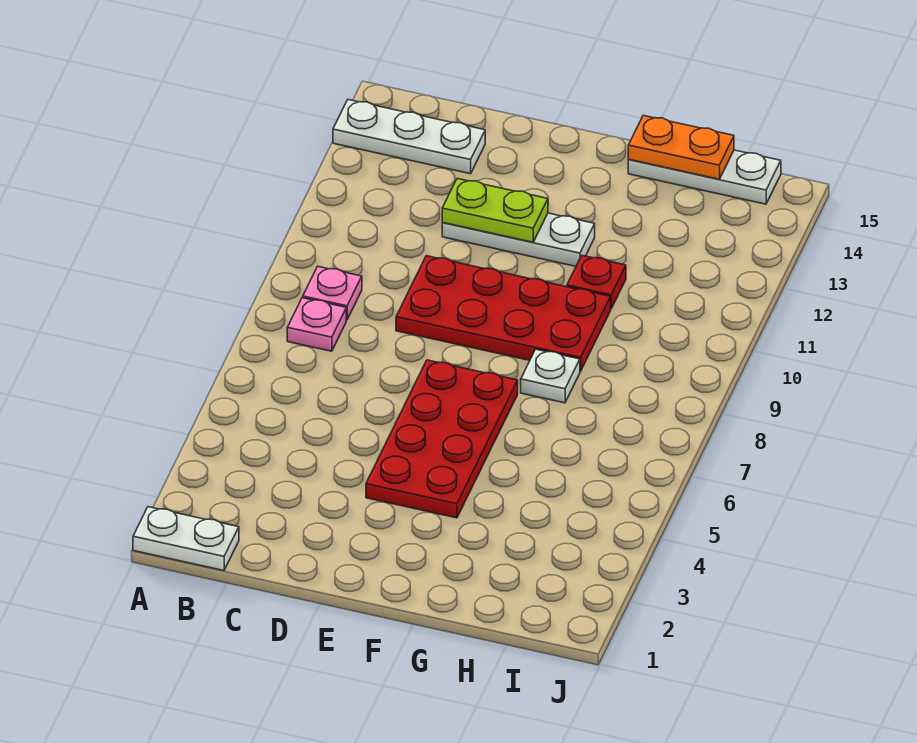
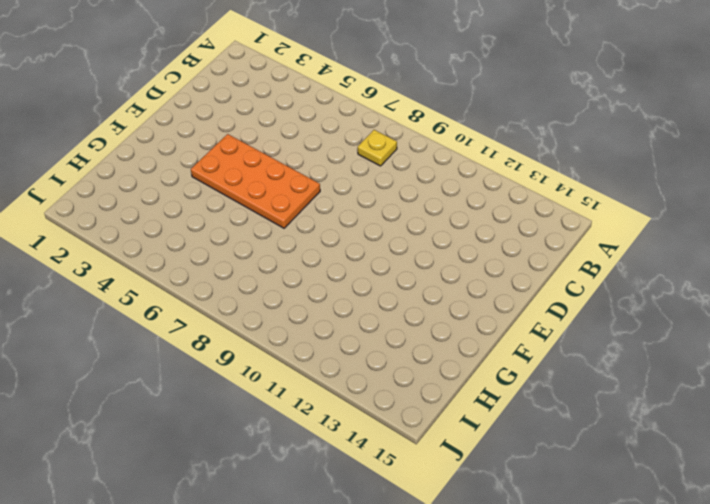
yellow plate B8 level 1 -> pink plate B8 level 1
orange plate E4:F7 level 1 -> red plate E4:F7 level 1
none -> white plate A1:B1 level 1
none -> white plate A14:C14 level 1
none -> pink plate B9 level 1

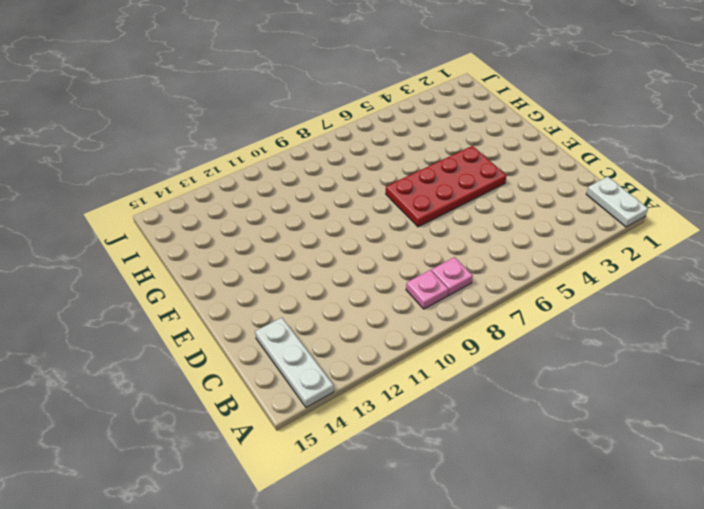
none -> red plate D9:G10 level 1
none -> white plate D12:F12 level 1
none -> white plate G8 level 1

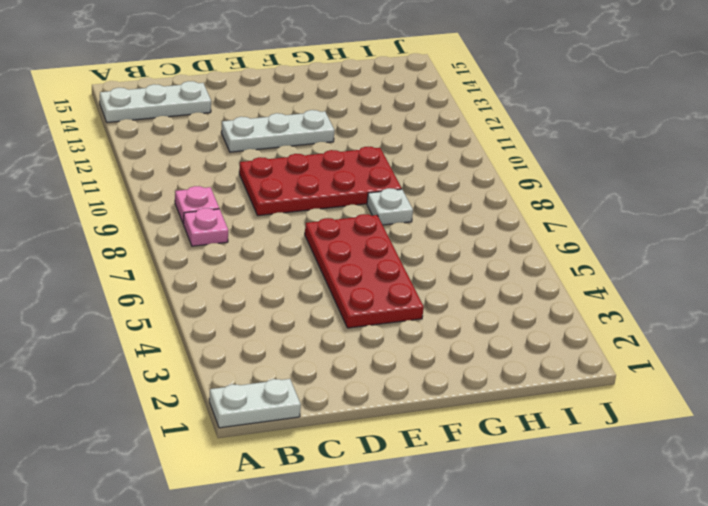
none -> red plate G11 level 1
none -> white plate G15:I15 level 1
none -> lime plate D12:E12 level 2

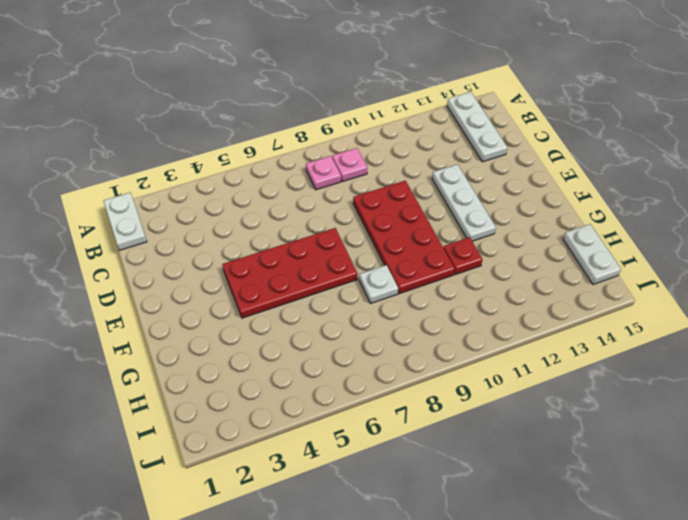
white plate H15:I15 level 1 -> white plate G15:I15 level 1
none -> lime plate D12:E12 level 2
none -> orange plate G15:H15 level 2

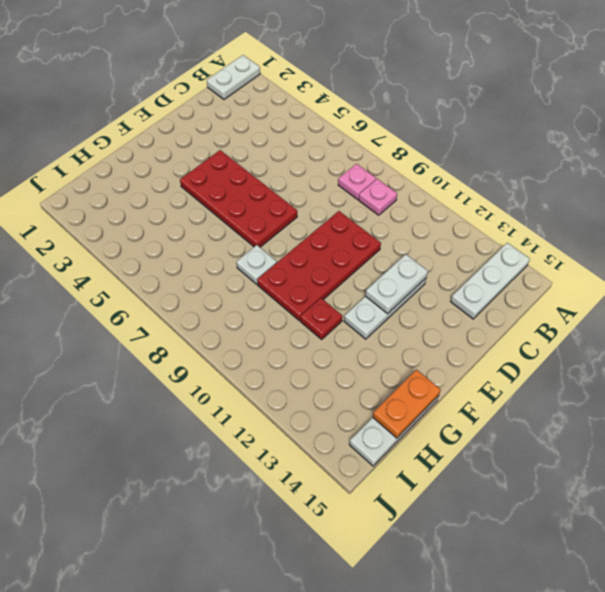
white plate D12:E12 level 2 -> lime plate D12:E12 level 2

